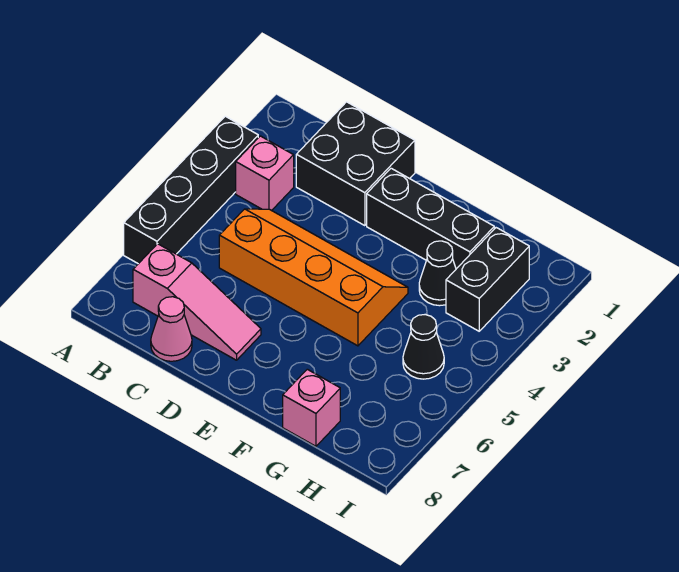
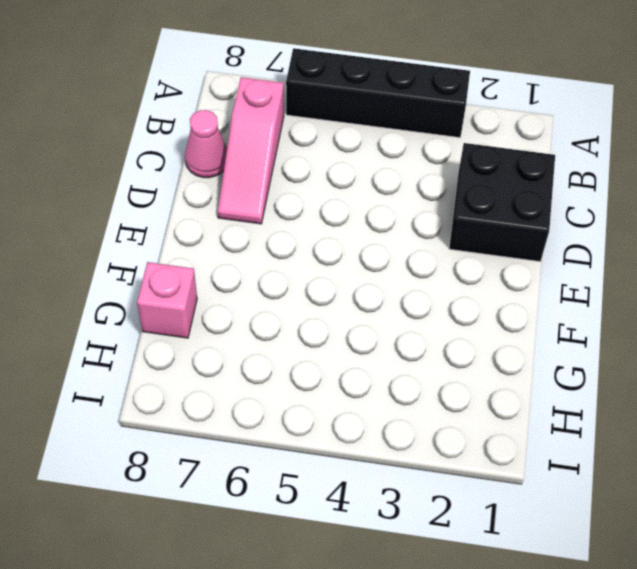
none -> pink brick B3 level 1
none -> orange slope C4:F5 level 1 top 5

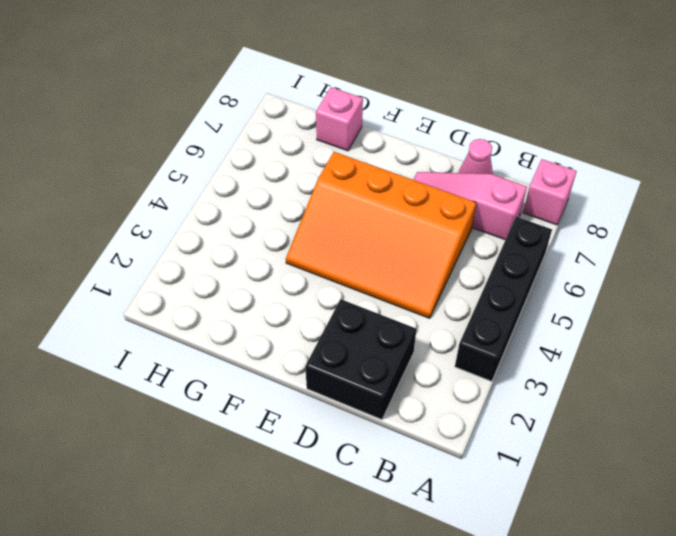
pink brick A8 level 1 -> pink brick B3 level 1
orange slope C4:F6 level 1 top 6 -> orange slope C4:F5 level 1 top 5
none -> black brick E2:G2 level 1
none -> black cone G3 level 1

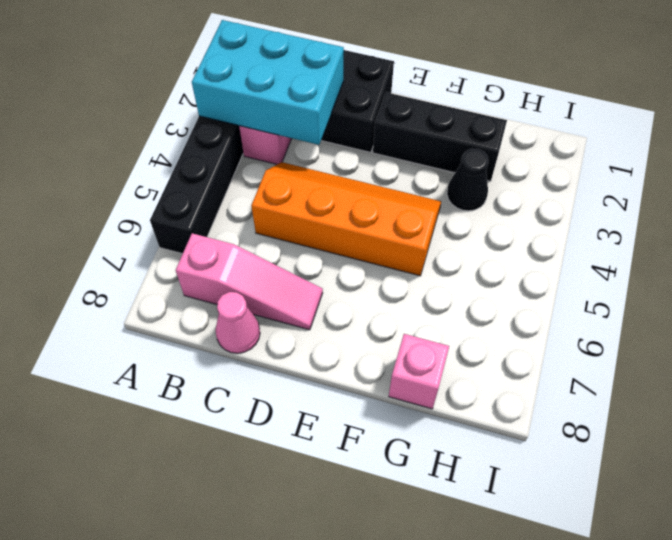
cyan brick A2:C3 level 2 -> none
none -> black brick H2:H3 level 1
none -> black cone H5 level 1

